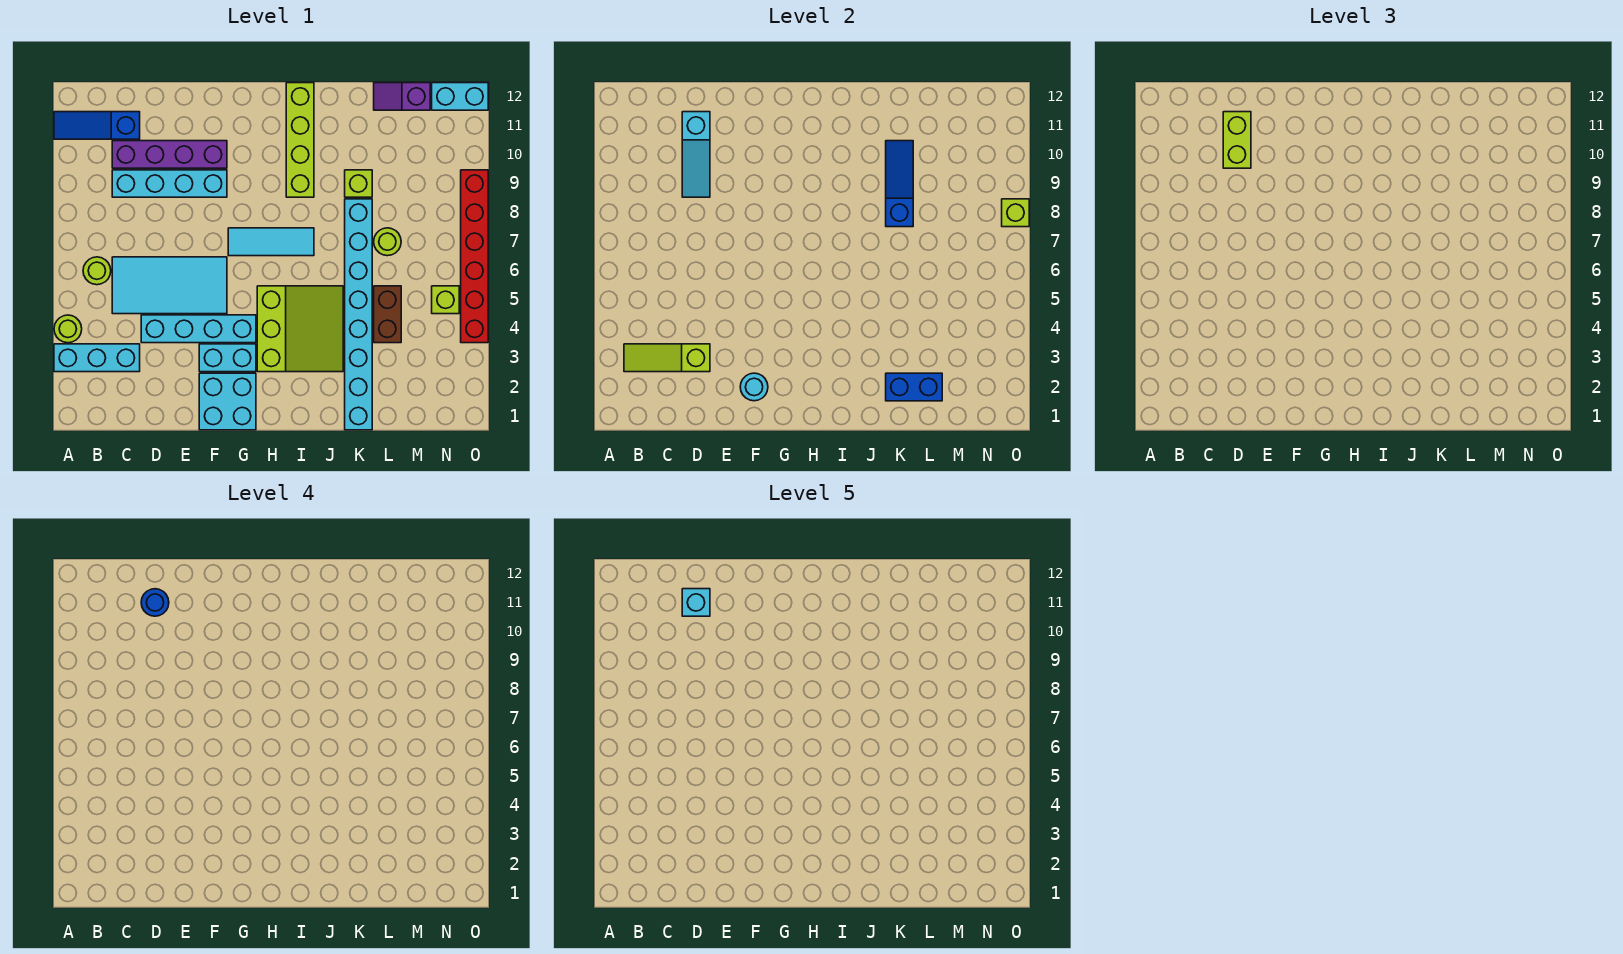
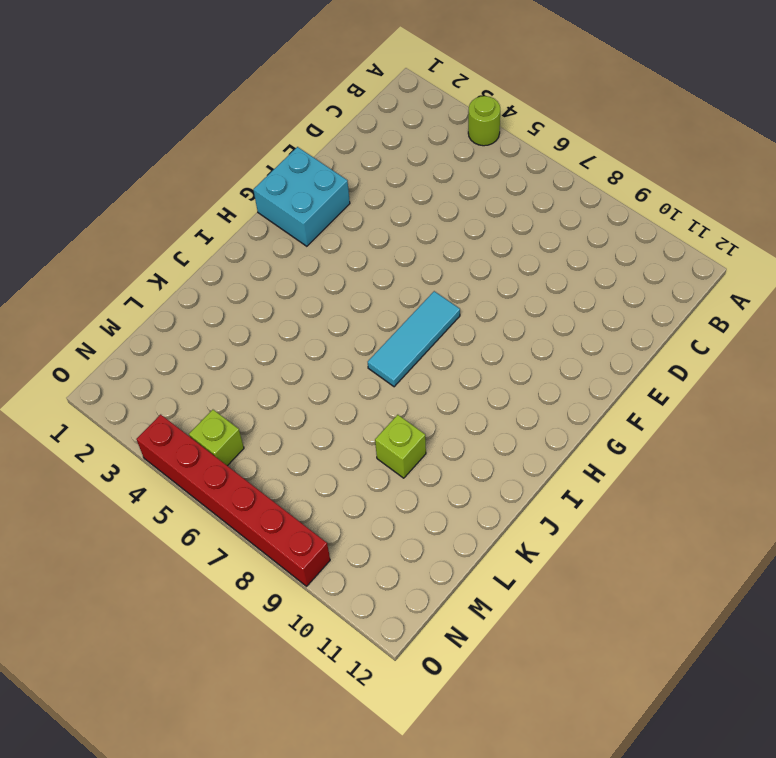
none -> cyan brick A3:C3 level 1
none -> blue slope A11:C11 level 1 top C
none -> lime round brick B6 level 1
none -> cyan tile C5:F6 level 1

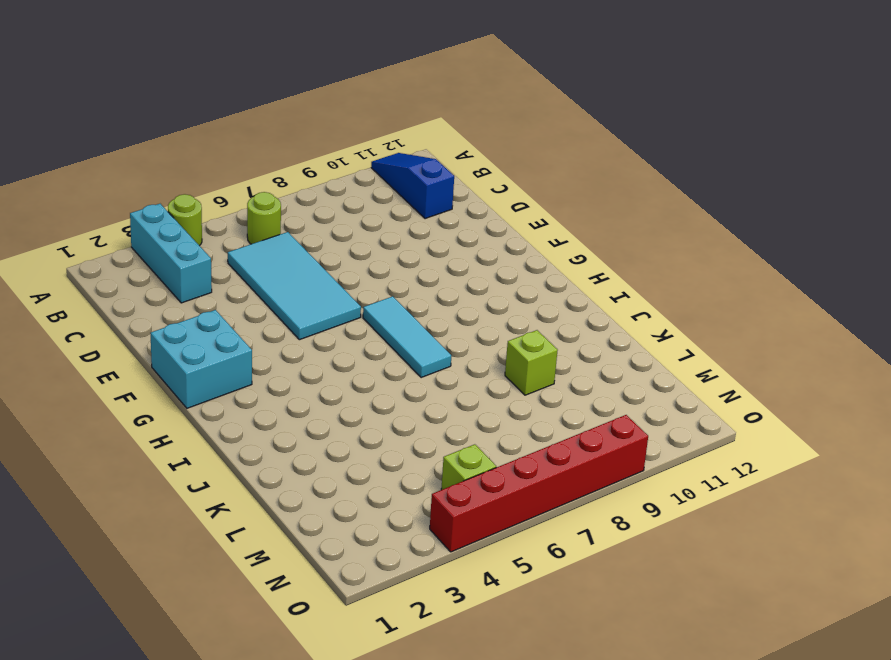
none -> cyan brick C9:F9 level 1
none -> purple brick C10:F10 level 1
none -> cyan brick D4:G4 level 1
none -> cyan brick F3:G3 level 1

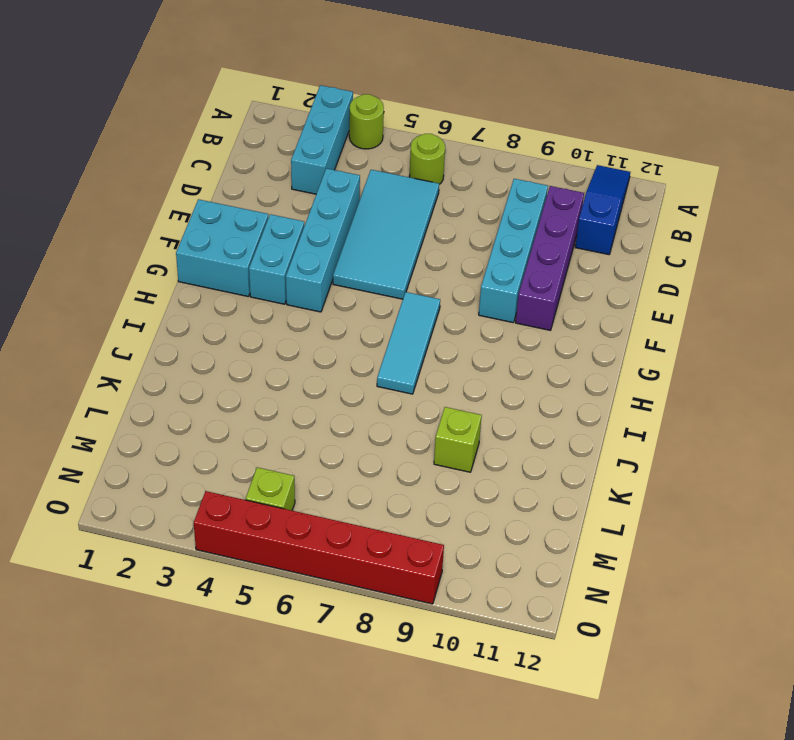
none -> lime slope H3:J5 level 1 top H
none -> lime brick I9:I12 level 1
none -> cyan brick K1:K8 level 1
none -> brown brick L4:L5 level 1

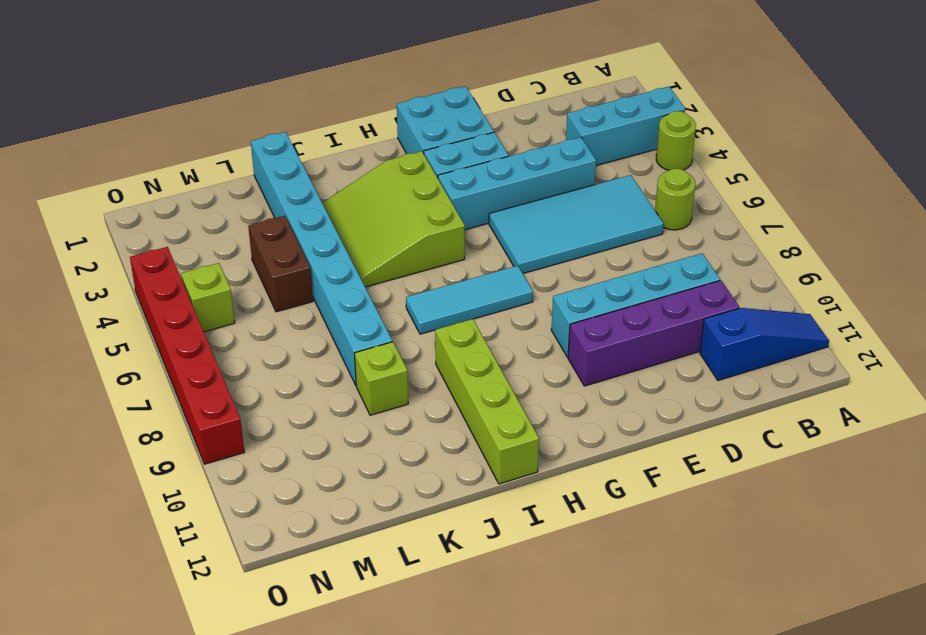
none -> lime round brick L7 level 1
none -> purple slope L12:M12 level 1 top M
none -> cyan brick N12:O12 level 1
none -> lime slope B3:D3 level 2 top D

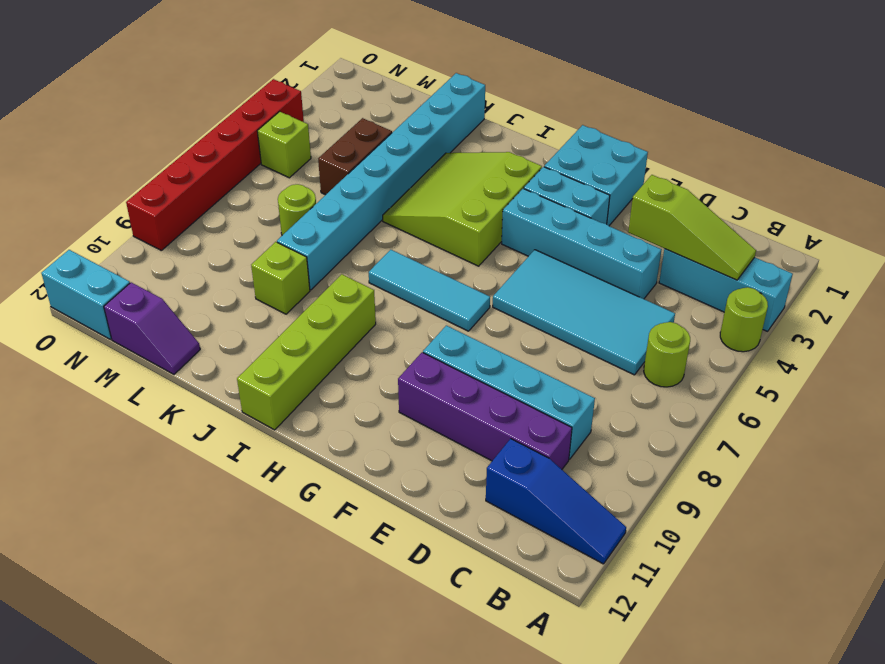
none -> cyan slope D9:D11 level 2 top 11
none -> cyan round brick F2 level 2
none -> blue brick K2:L2 level 2
none -> blue slope K8:K10 level 2 top 8

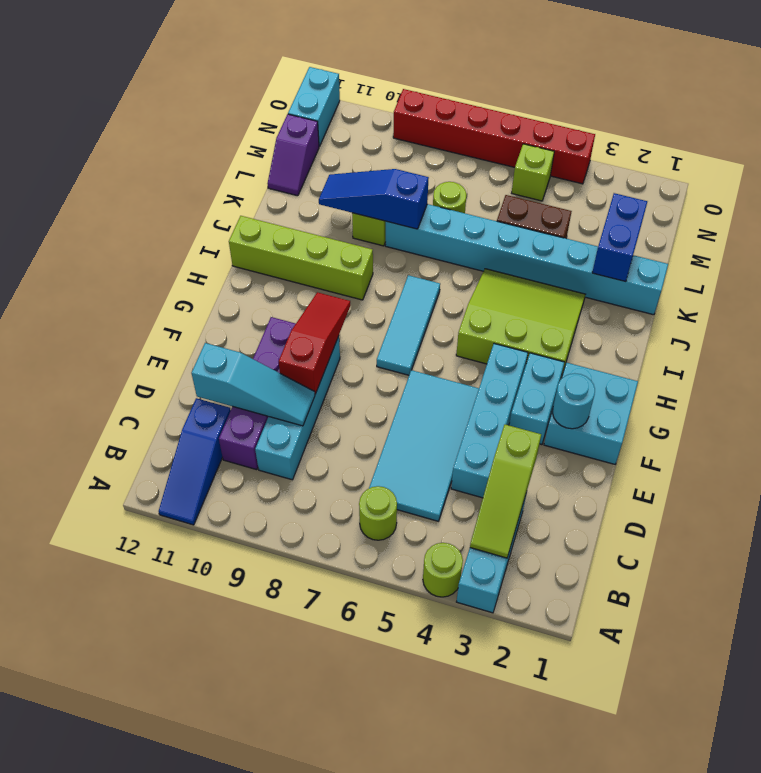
red slope E9:G9 level 2 top E -> none
none -> lime brick O8 level 2
none -> lime brick D10:D11 level 3
none -> blue round brick D11 level 4
none -> cyan brick D11 level 5

